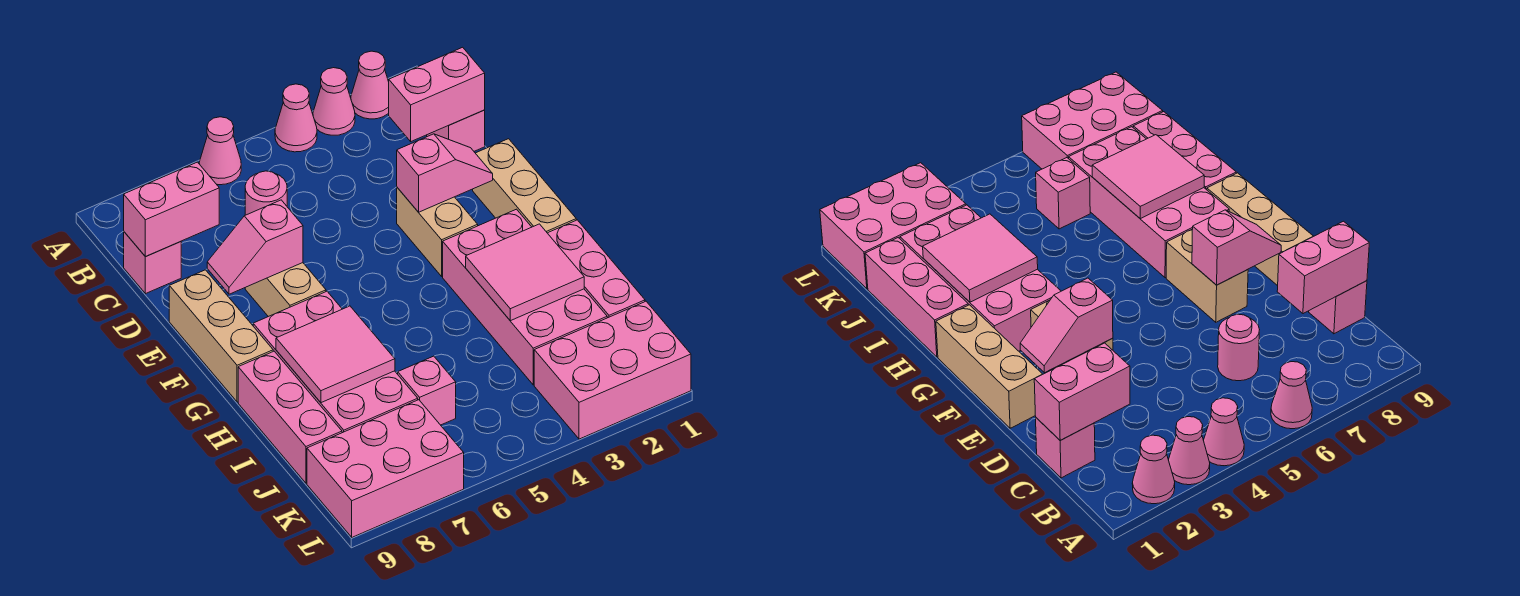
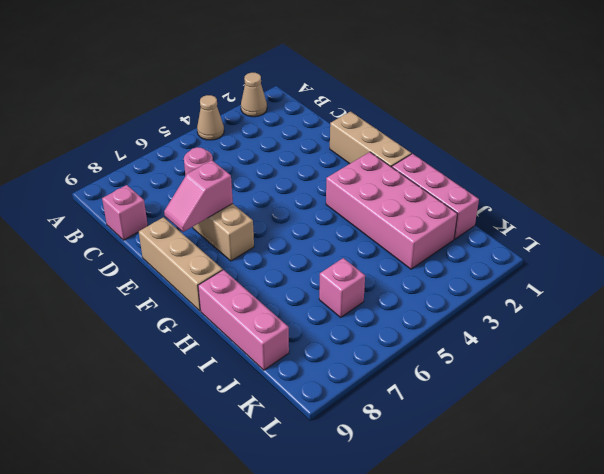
tan cone A2 level 1 -> pink cone A2 level 1
tan cone A4 level 1 -> pink cone A4 level 1
none -> pink cone A3 level 1
none -> pink cone A6 level 1
none -> pink brick C1 level 1

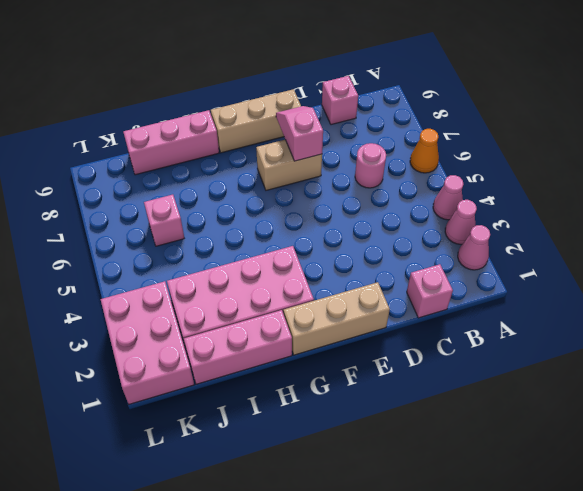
orange cone A6 level 1 -> pink cone A6 level 1
none -> tan brick E3:F3 level 1
none -> pink brick G7:J8 level 1
none -> pink brick K7:L9 level 1

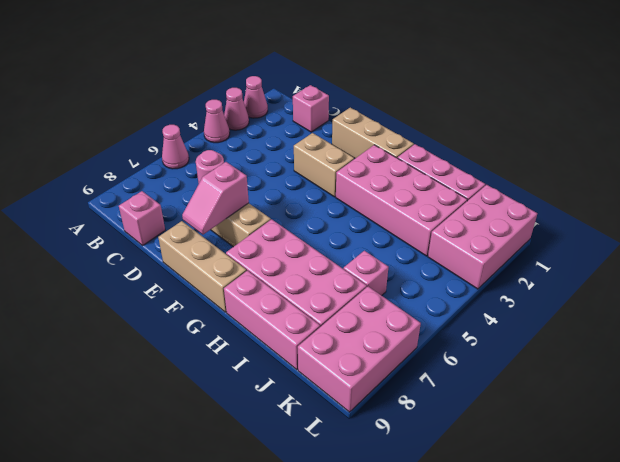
none -> pink brick C1:C2 level 2
none -> pink brick C8:C9 level 2
none -> pink slope E2:E3 level 2 top 3

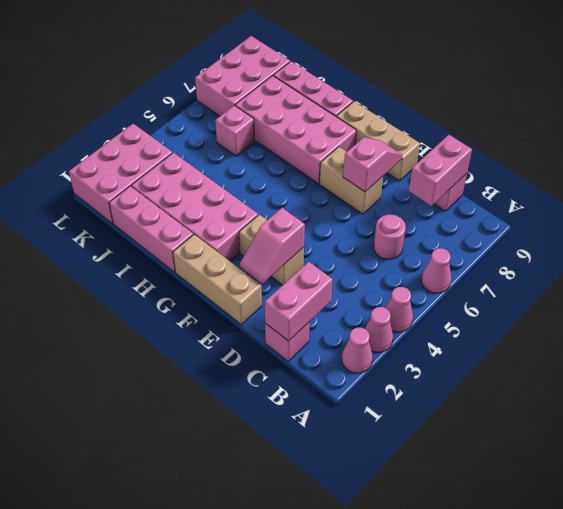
none -> pink tile H2:I3 level 2
none -> pink tile H7:I8 level 2

